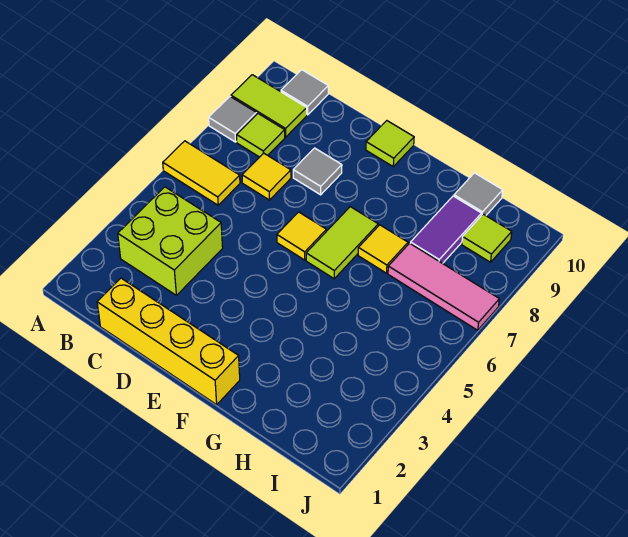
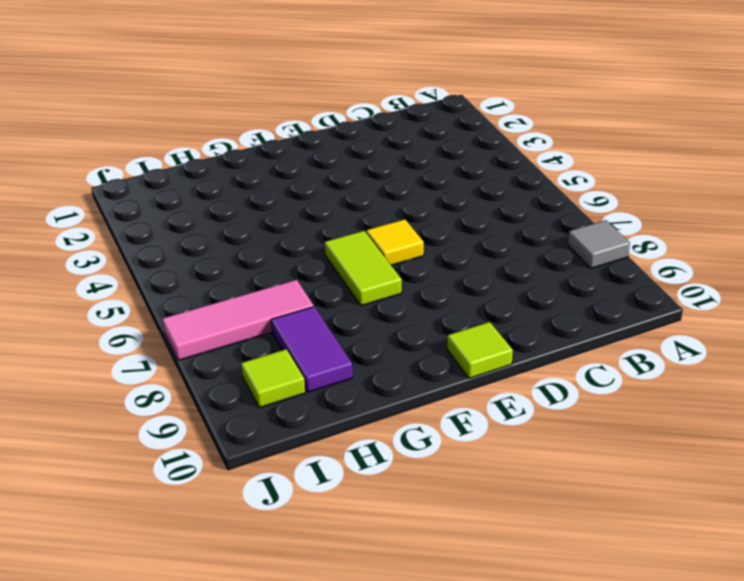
none -> yellow tile A6:B6 level 1
none -> lime tile A9:B9 level 1
none -> lime brick B3:C4 level 1

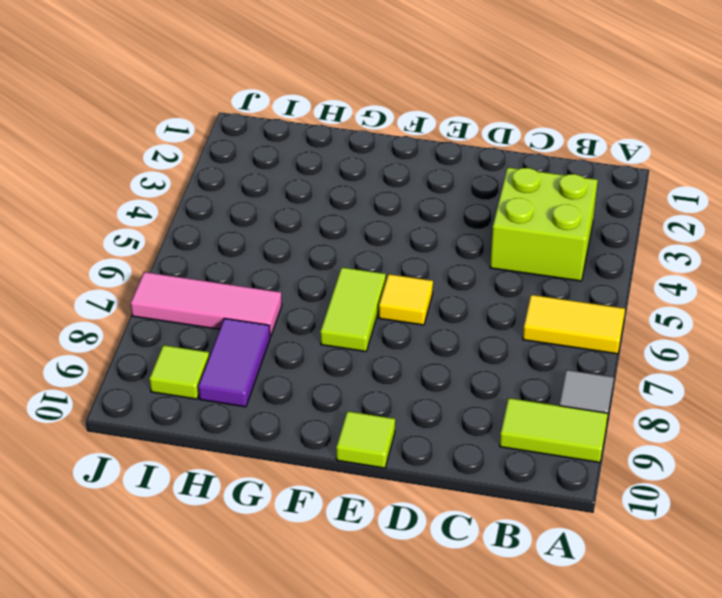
none -> lime tile B8 level 1
none -> grey tile B10 level 1
none -> yellow brick C1:F1 level 1

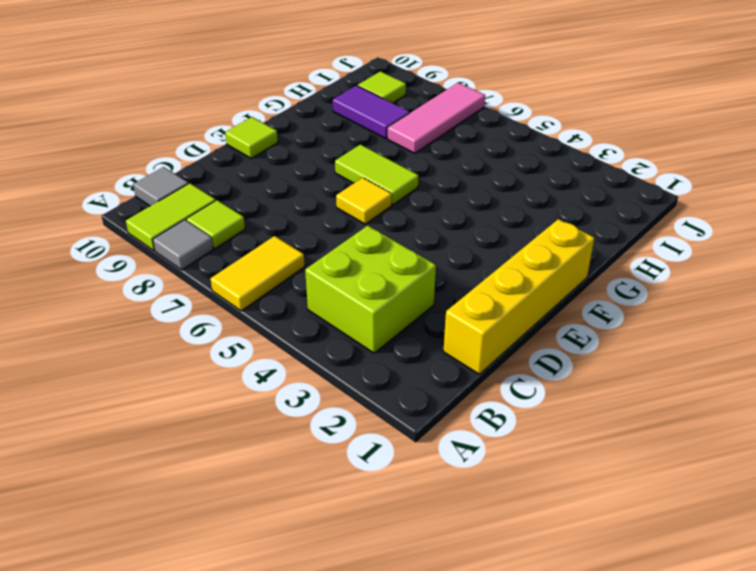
none -> yellow tile C7 level 1
none -> grey tile D8 level 1
none -> yellow tile G7 level 1

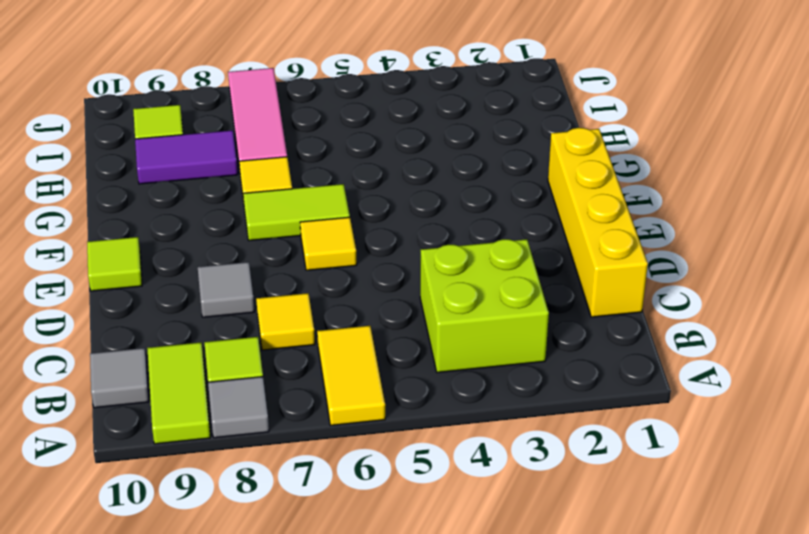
none -> grey tile H10 level 1

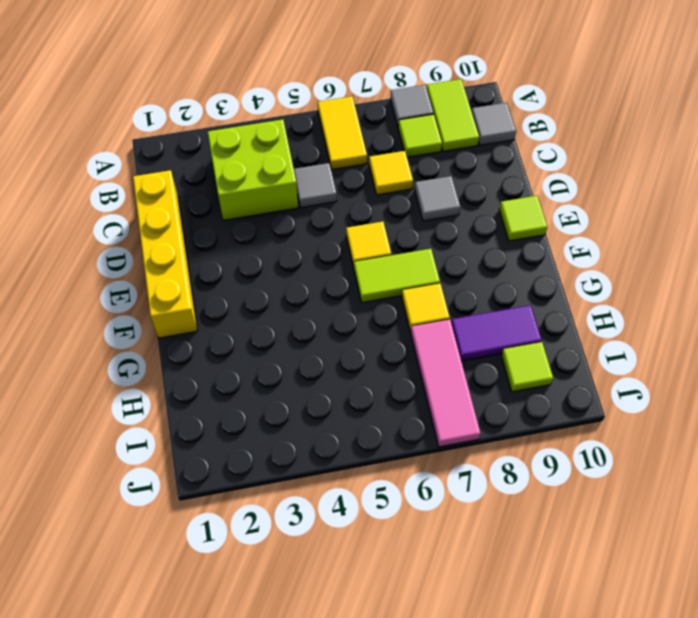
grey tile C5 level 1 -> grey tile H10 level 1

